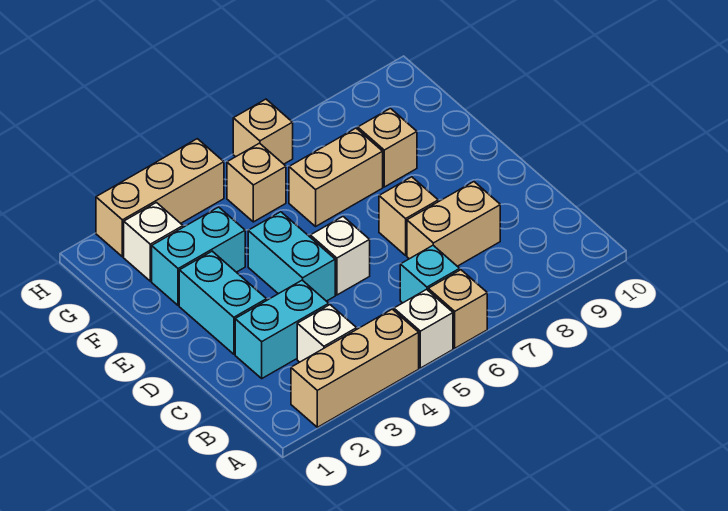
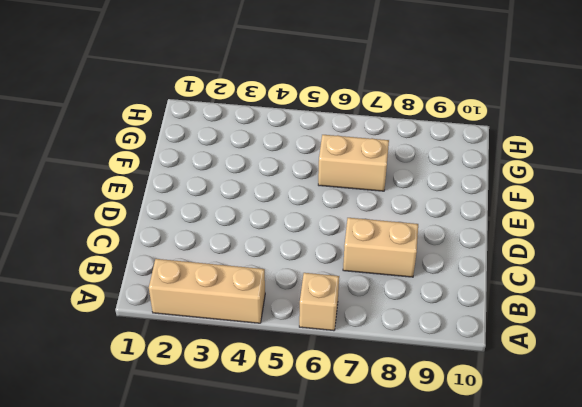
none -> white brick A5 level 1
none -> white brick B3 level 1
none -> cyan brick B6 level 1

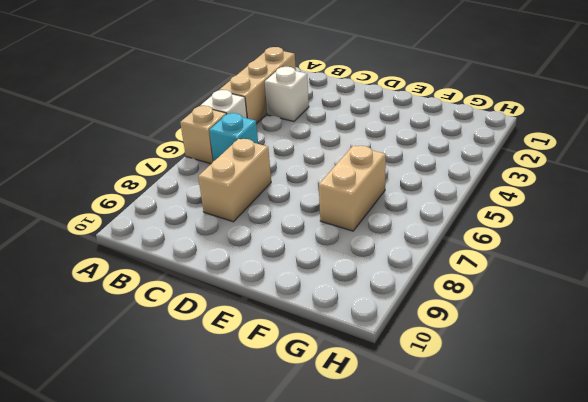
none -> cyan brick C2:C3 level 1
none -> cyan brick D2:E2 level 1
none -> cyan brick D4:E4 level 1

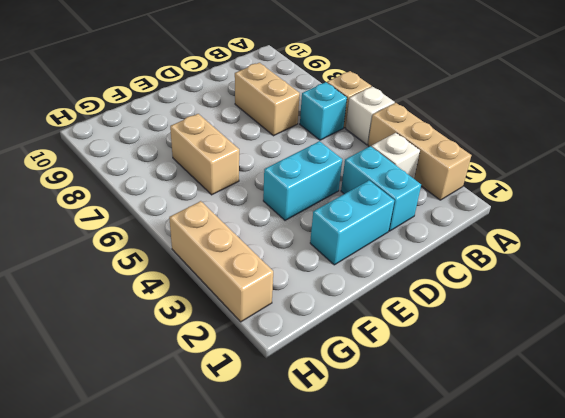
none -> white brick D5 level 1
none -> tan brick D7 level 1
none -> cyan brick F2:F3 level 1

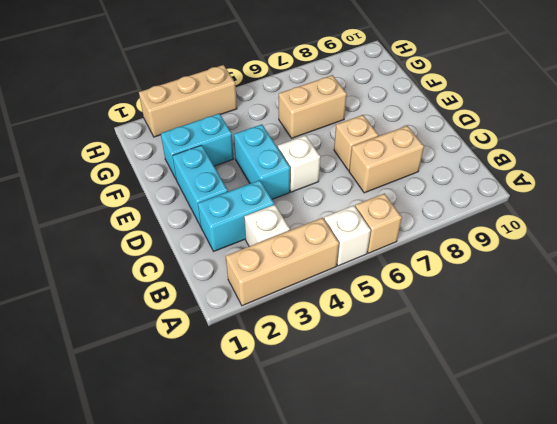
none -> cyan brick B6 level 1
none -> tan brick F8 level 1
none -> white brick G2 level 1

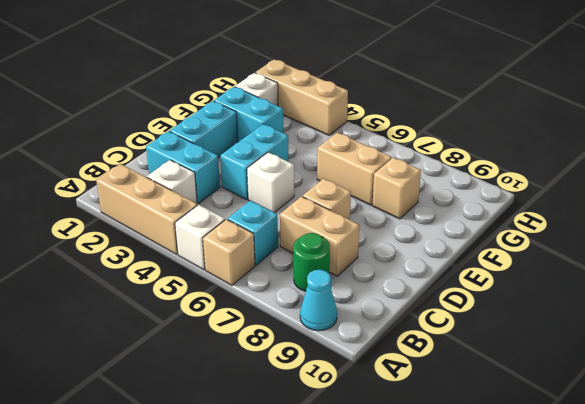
cyan cone A9 level 1 -> none
green round brick B8 level 1 -> none
none -> tan brick G5 level 1
none -> tan brick H6 level 1

